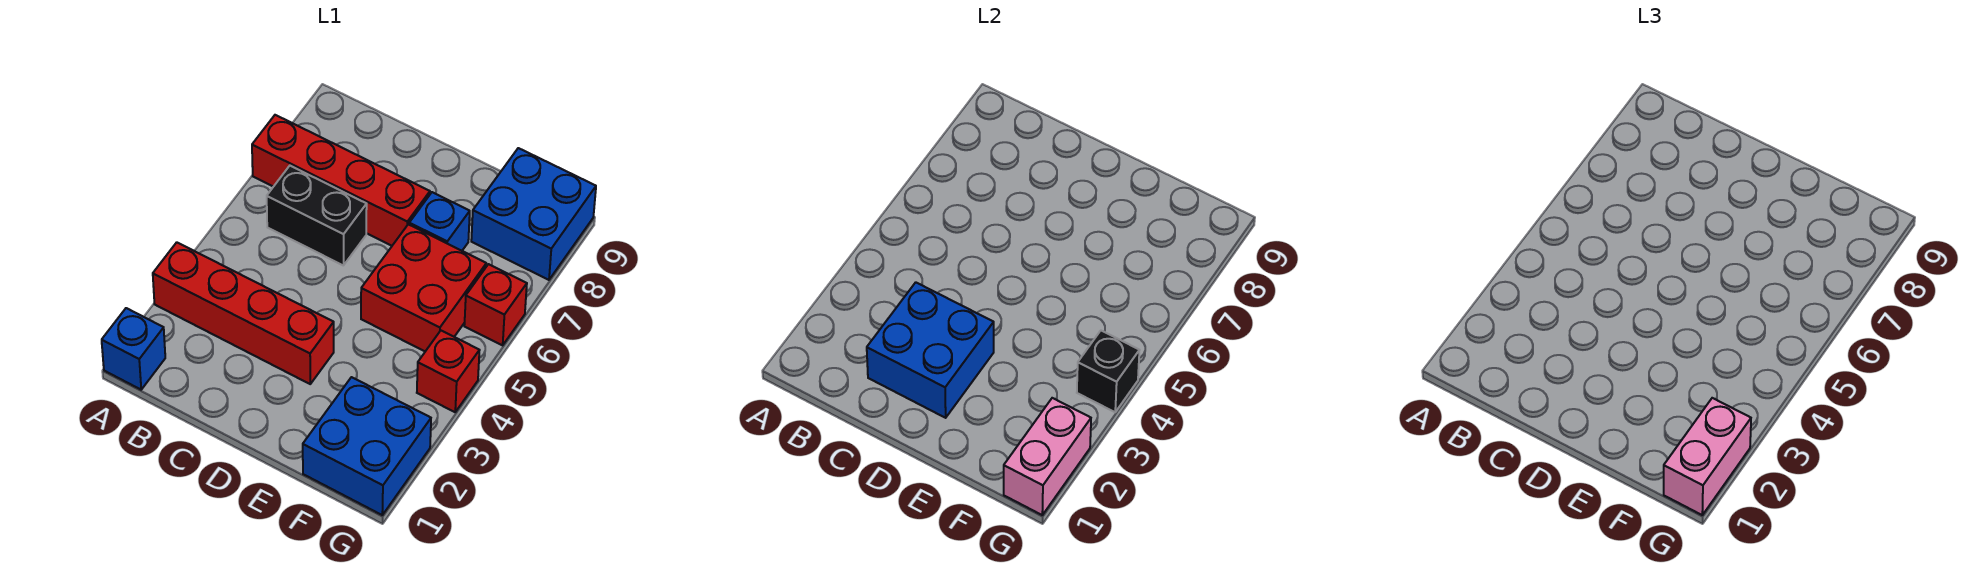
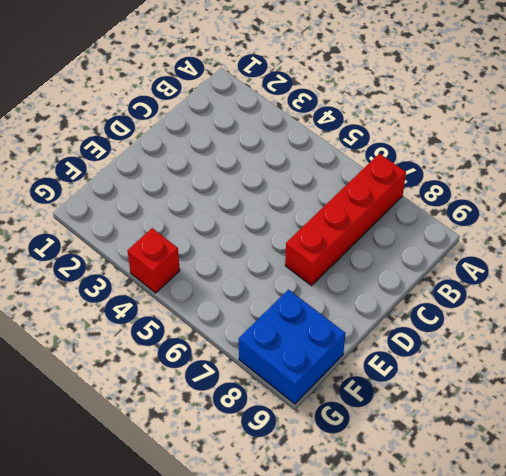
none -> blue brick A1 level 1
none -> red brick A3:D3 level 1
none -> black brick B6:C6 level 1

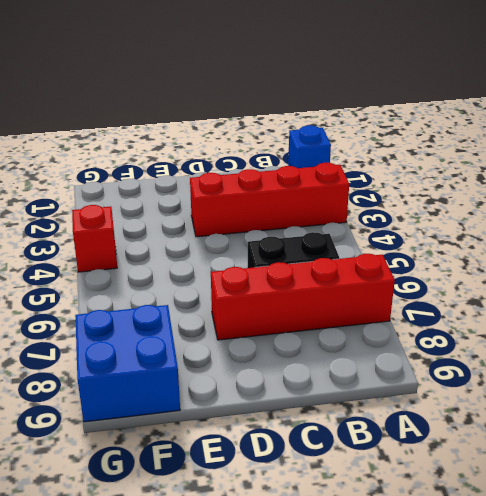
none -> red brick E5:F6 level 1
none -> blue brick E7 level 1
none -> blue brick F1:G2 level 1

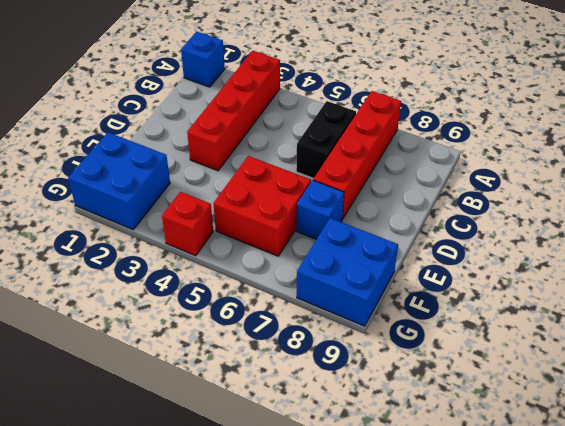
none -> red brick G6 level 1
none -> blue brick C2:D3 level 2
none -> pink brick G1:G2 level 2

